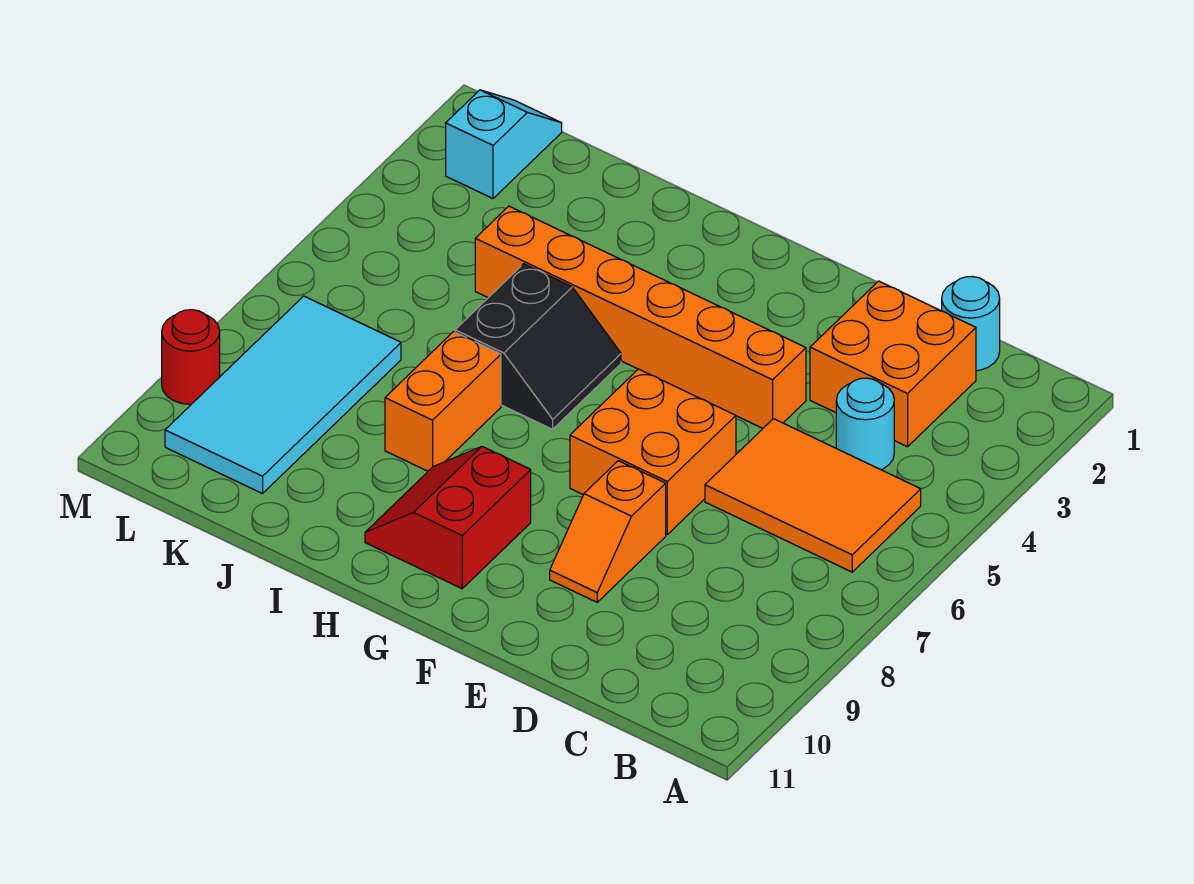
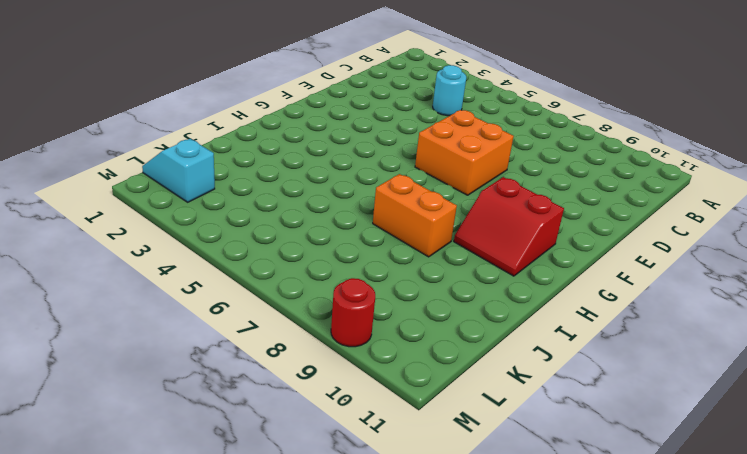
none -> orange tile B5:D6 level 1
none -> cyan round brick C1 level 1
none -> orange brick C2:D3 level 1

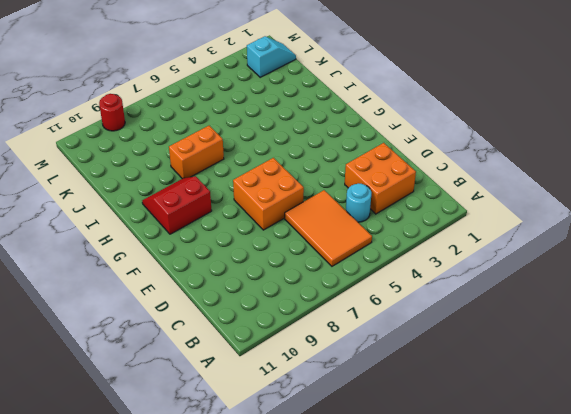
none -> cyan round brick C1 level 1
none -> orange brick E4:J4 level 1
none -> orange slope E8:E9 level 1 top 8

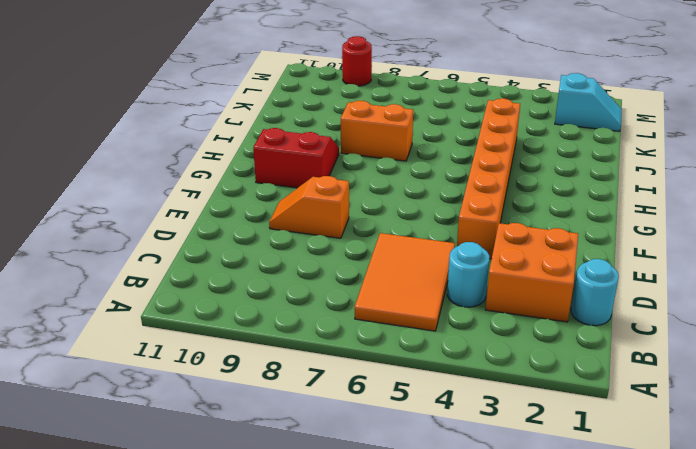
none -> orange brick E6:F7 level 1
none -> black slope H5:I6 level 1 top I
none -> cyan tile K7:L10 level 1

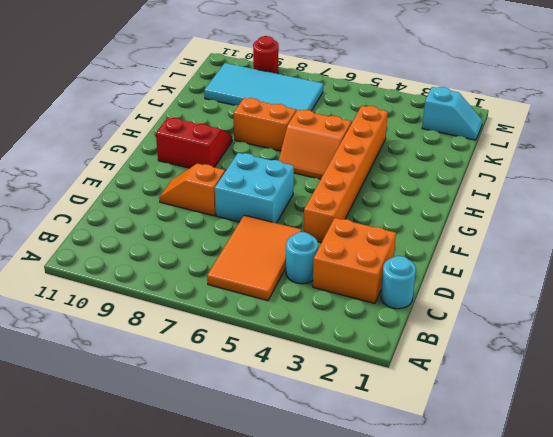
cyan brick E6:F7 level 1 -> orange brick E6:F7 level 1
orange slope H5:I6 level 1 top I -> black slope H5:I6 level 1 top I

